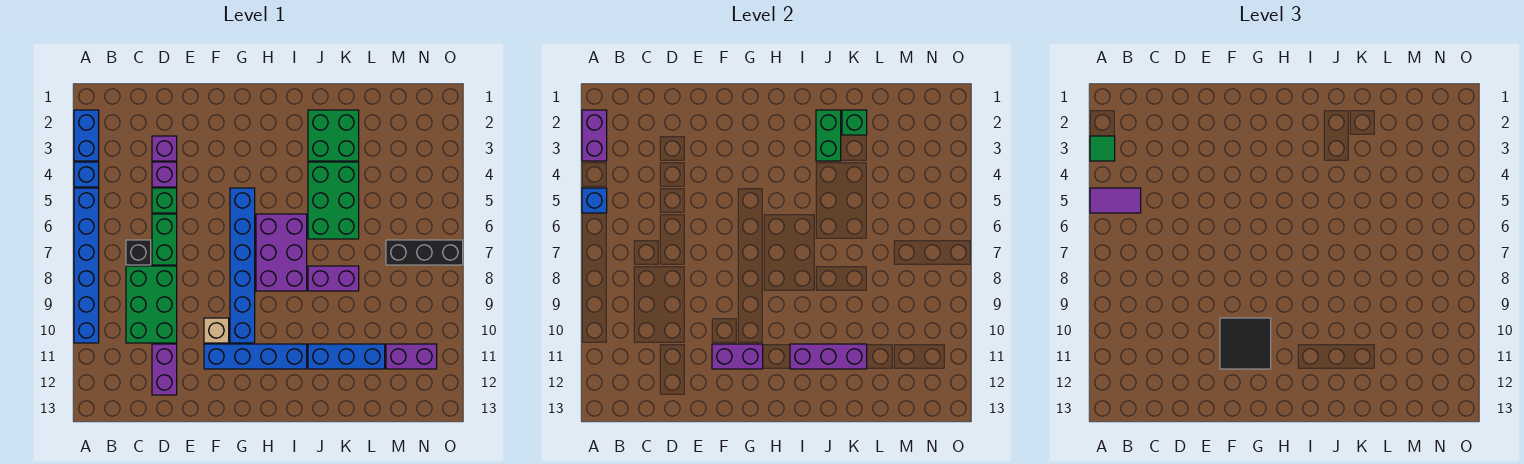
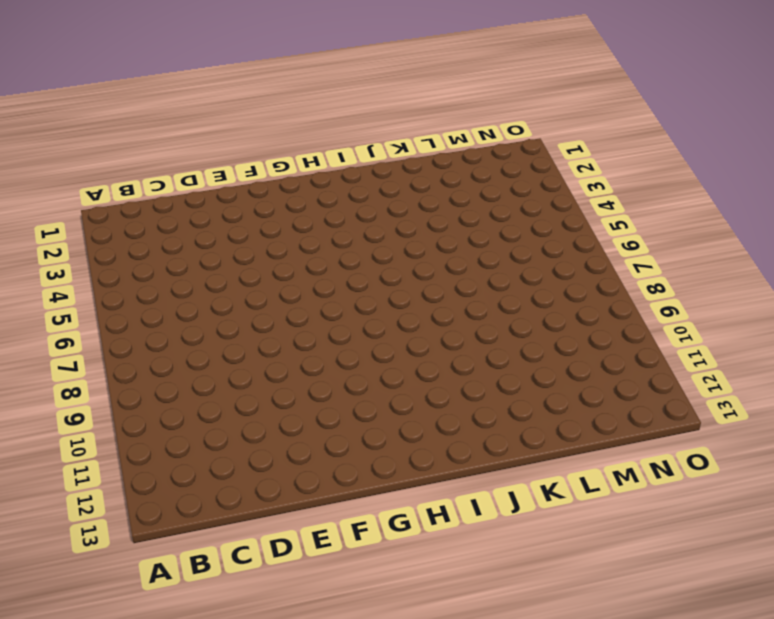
none -> blue brick A2:A3 level 1
none -> blue brick A4 level 1
none -> blue brick A5:A10 level 1

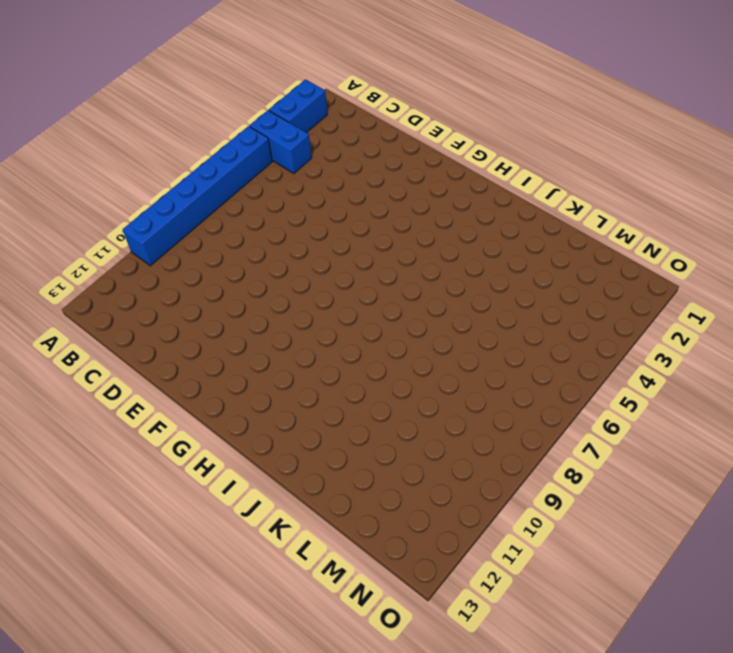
blue brick A4:B4 level 1 -> blue brick A4 level 1
none -> black brick C7 level 1
none -> green brick C8:D10 level 1
none -> purple brick D3 level 1

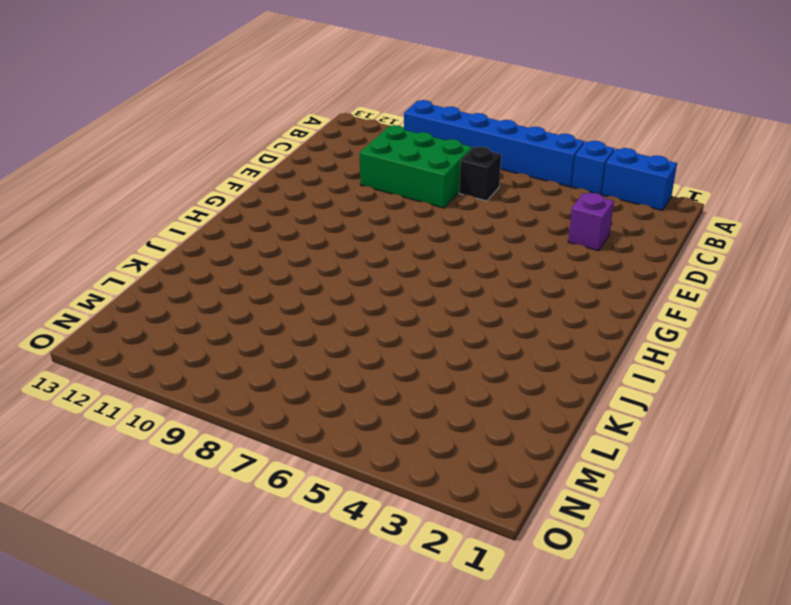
none -> purple brick D4 level 1
none -> green brick D5 level 1
none -> green brick D6:D7 level 1

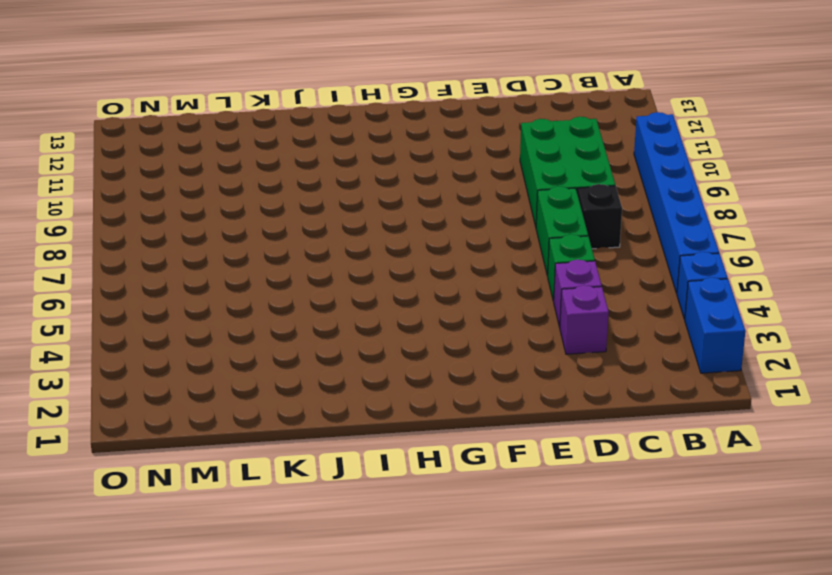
none -> purple brick D11:D12 level 1
none -> tan brick F10 level 1
none -> blue brick F11:I11 level 1

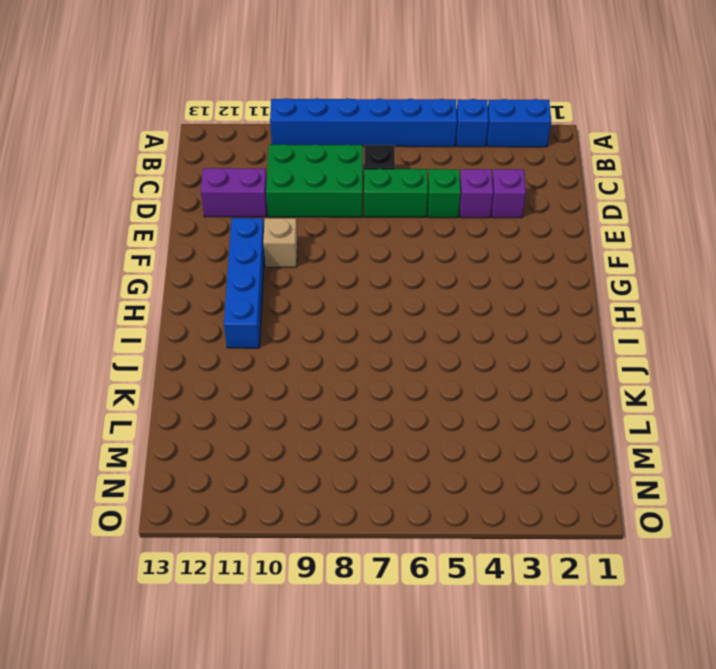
none -> blue brick G5:G10 level 1
none -> purple brick H6:I8 level 1
none -> green brick J2:K3 level 1

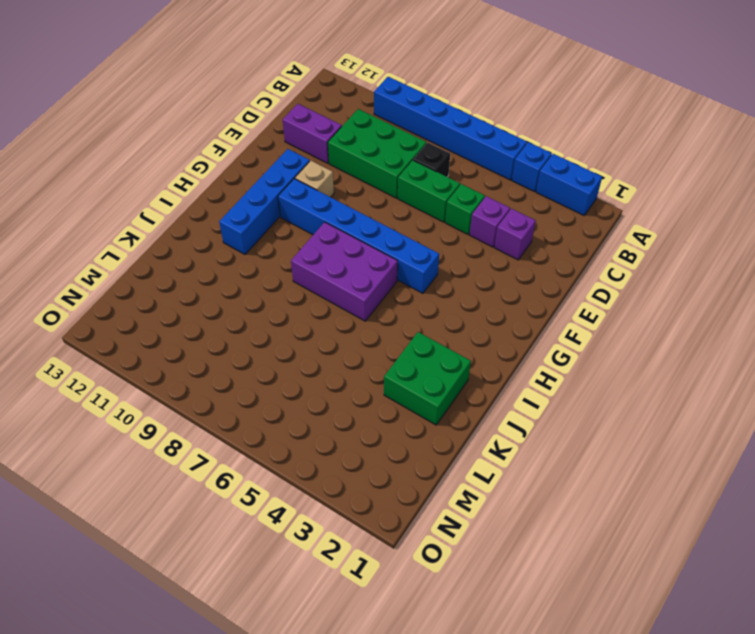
none -> green brick J4:K6 level 1
none -> purple brick J8:K8 level 1
none -> blue brick J11:L11 level 1

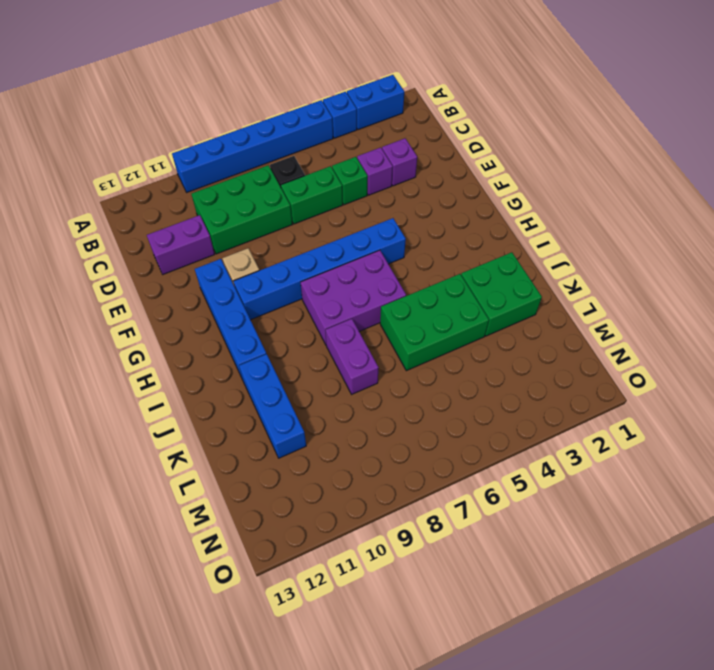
none -> black brick M7:O7 level 1
none -> purple brick M11:N11 level 1
none -> purple brick A2:A3 level 2

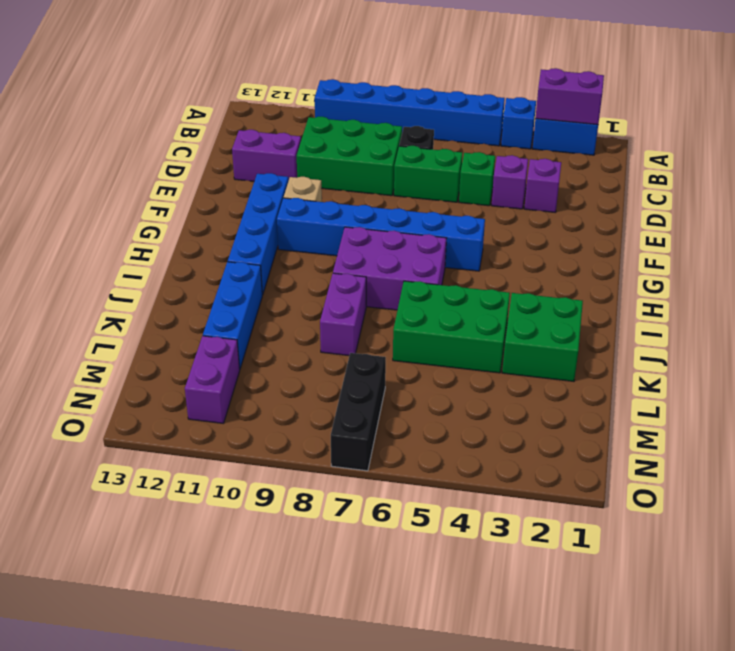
none -> blue brick A5 level 2
none -> purple brick F11:G11 level 2
none -> purple brick I11:K11 level 2

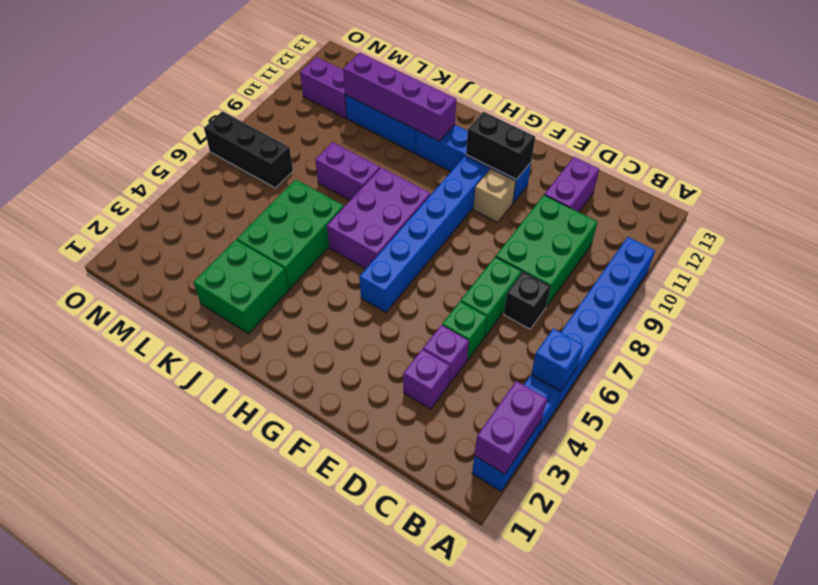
black brick F11:G11 level 2 -> purple brick F11:G11 level 2
purple brick I11:L11 level 2 -> purple brick I11:K11 level 2
none -> green brick J2:J3 level 2
none -> green brick K2 level 2
none -> green tile A3 level 3

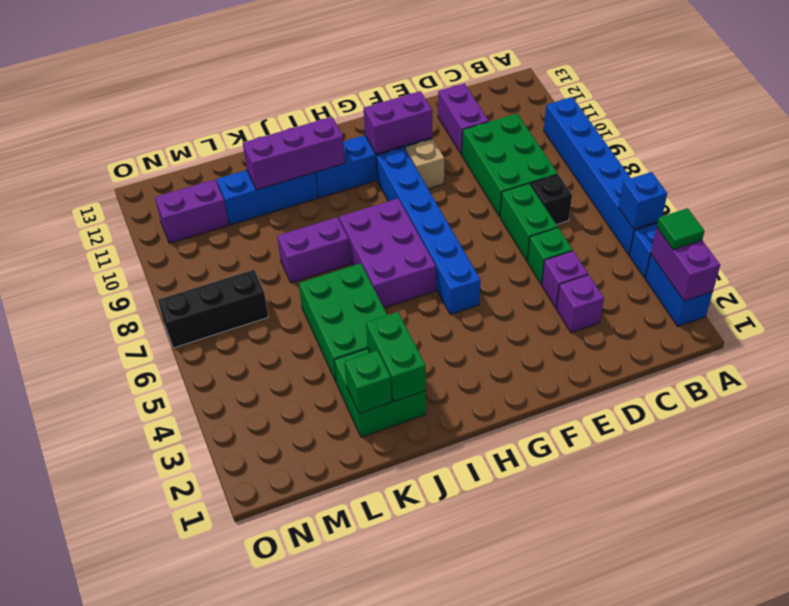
none -> purple tile A5:B5 level 3
none -> black tile F10:G11 level 3

